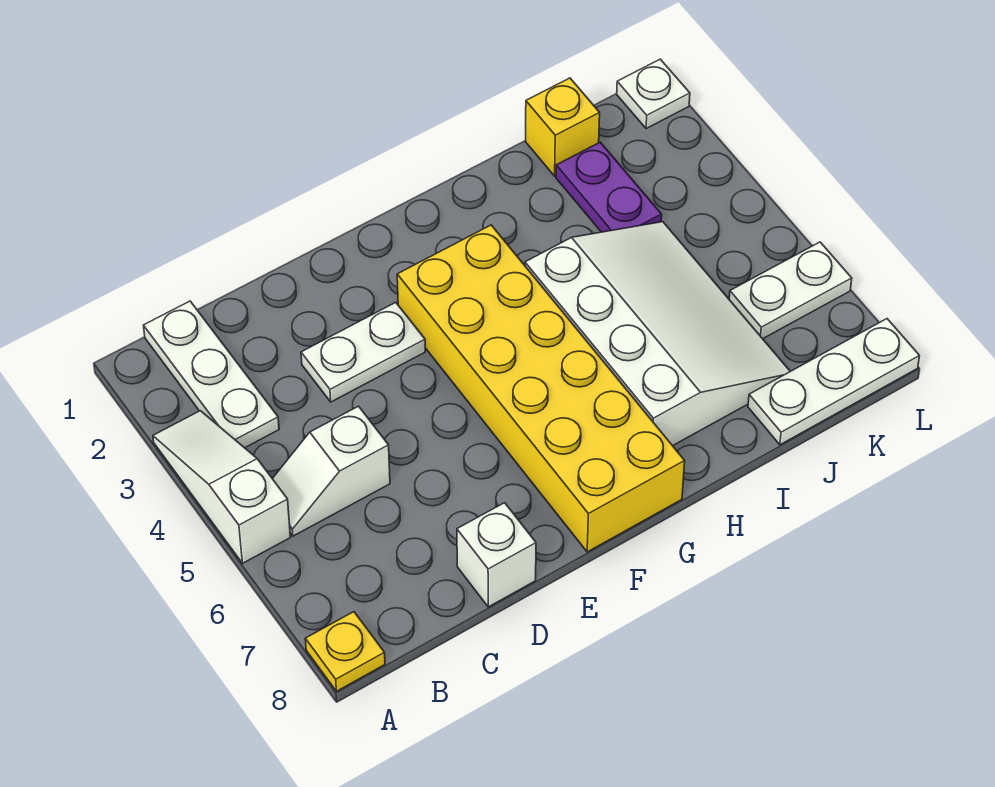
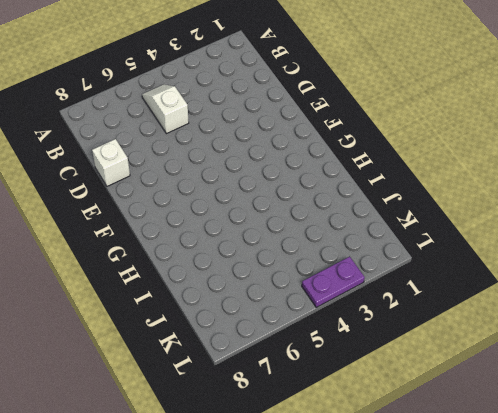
purple plate L3:L4 level 1 -> purple plate J2:J3 level 1
none -> white slope A3:A5 level 1 top 5
none -> yellow plate A8 level 1
none -> white plate B1:B3 level 1

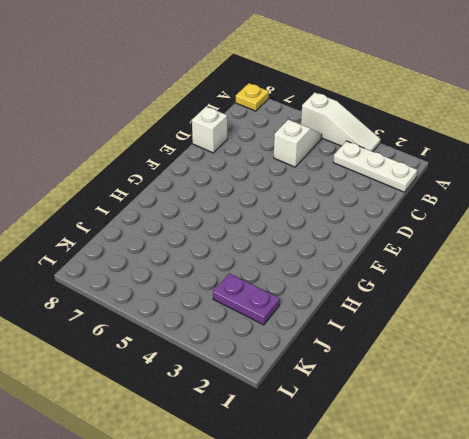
none -> white plate D3:E3 level 1
none -> yellow brick F3:G8 level 1
none -> white slope H4:J7 level 1 top H

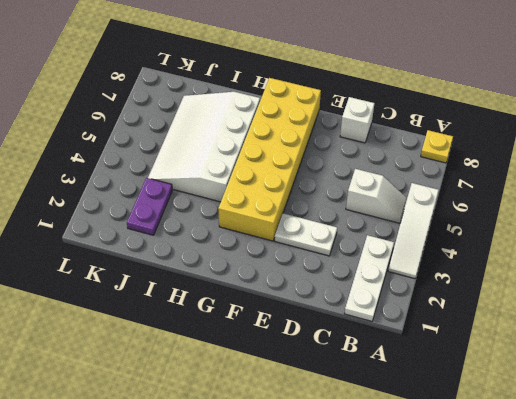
none -> yellow brick J1 level 1
none -> white plate J8:L8 level 1
none -> white plate K6:L6 level 1

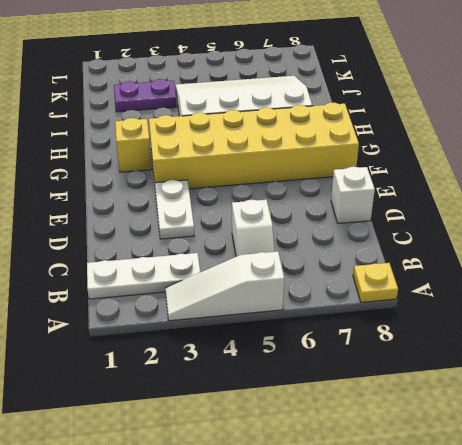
yellow brick G2 level 1 -> yellow brick J1 level 1
none -> white plate J8:L8 level 1
none -> white plate K6:L6 level 1
none -> white plate L1 level 1

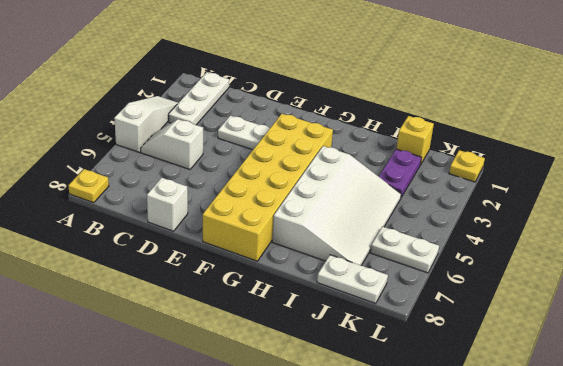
white plate J8:K8 level 1 -> white plate J8:L8 level 1
yellow plate L1 level 1 -> white plate L1 level 1

